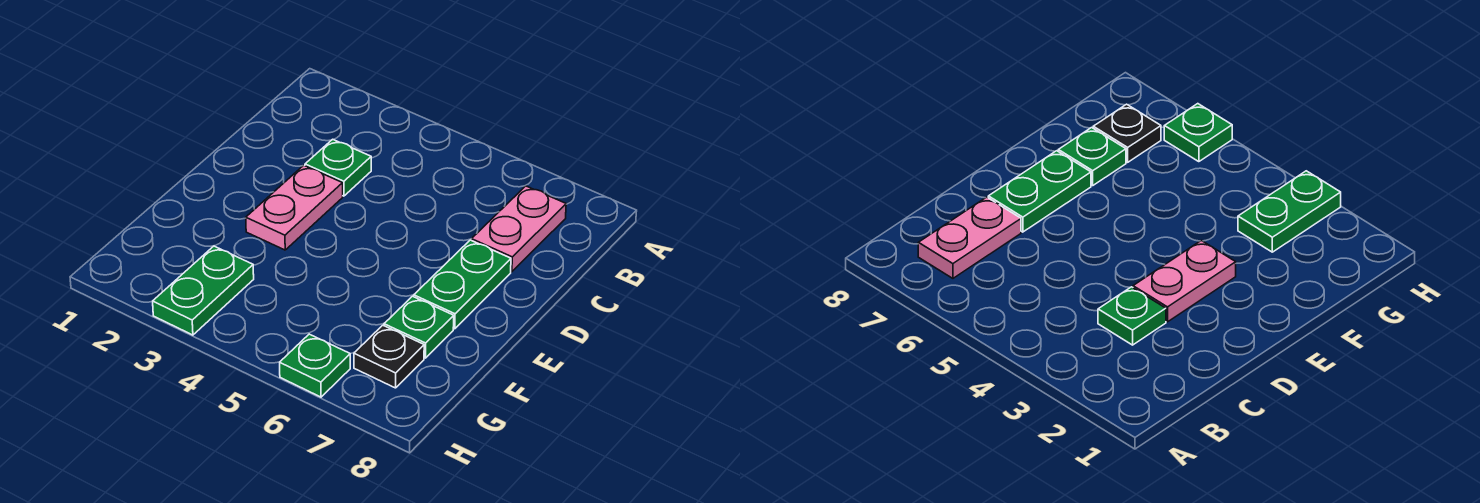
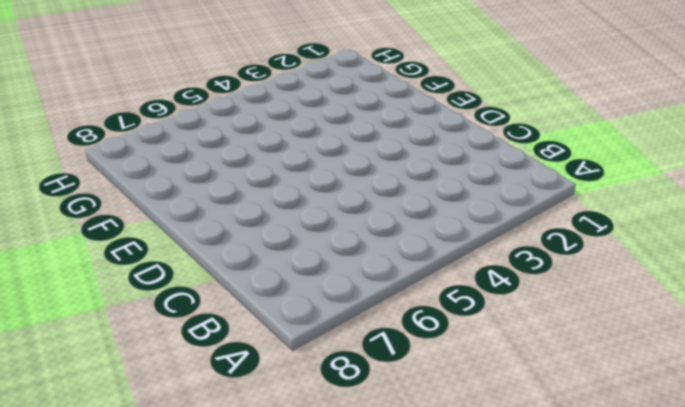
none -> pink plate B7:C7 level 1
none -> green plate C3 level 1

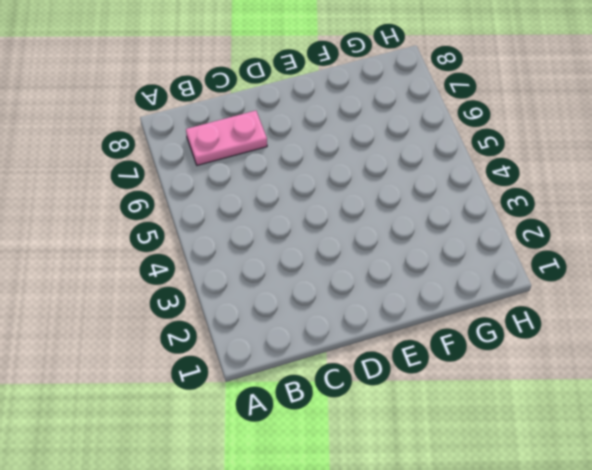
none -> green plate C3 level 1
none -> pink plate D3:E3 level 1

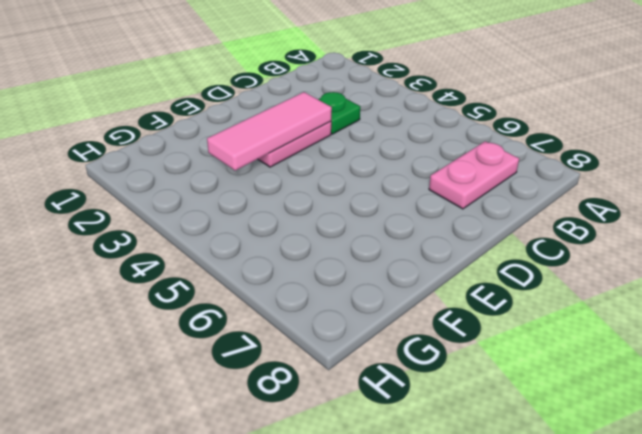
pink tile D3:F3 level 2 -> none
none -> green plate D7:E7 level 1
none -> green plate F7 level 1

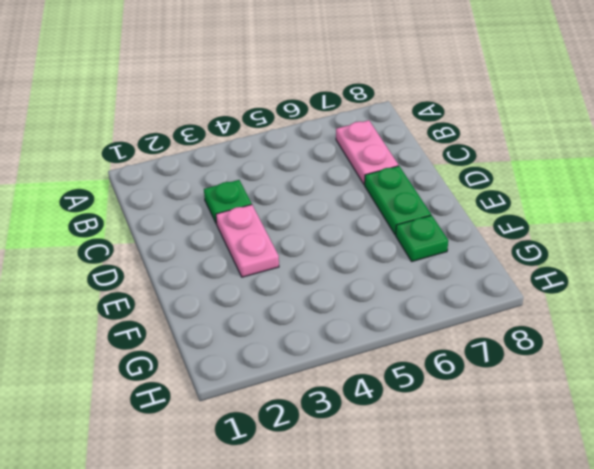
none -> green plate G3:H3 level 1
none -> black plate G7 level 1

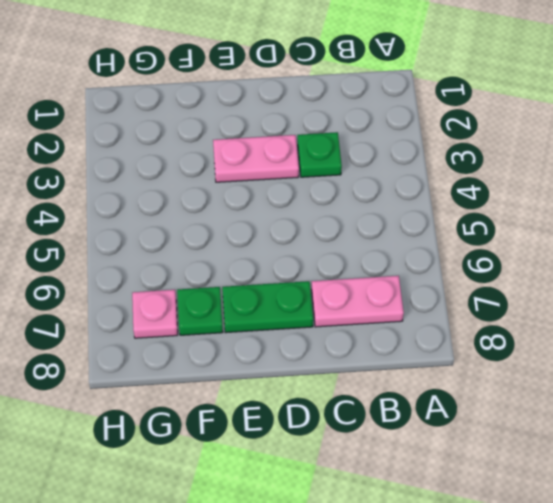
pink plate G7 level 1 -> black plate G7 level 1
none -> green plate G3:H3 level 1
none -> green plate H6 level 1

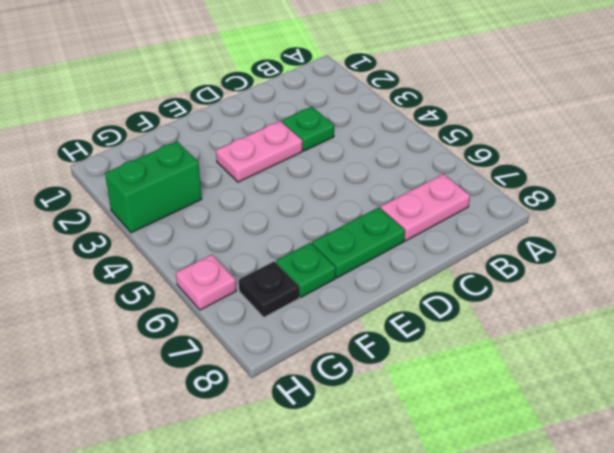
green brick G3:H3 level 1 -> green plate G3:H3 level 1
pink plate H6 level 1 -> green plate H6 level 1

